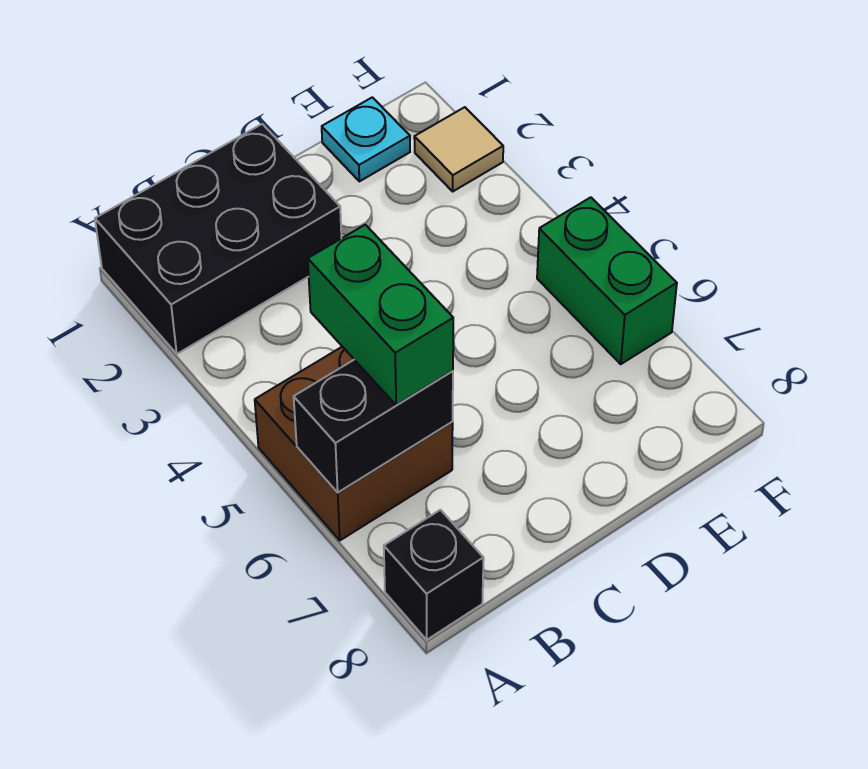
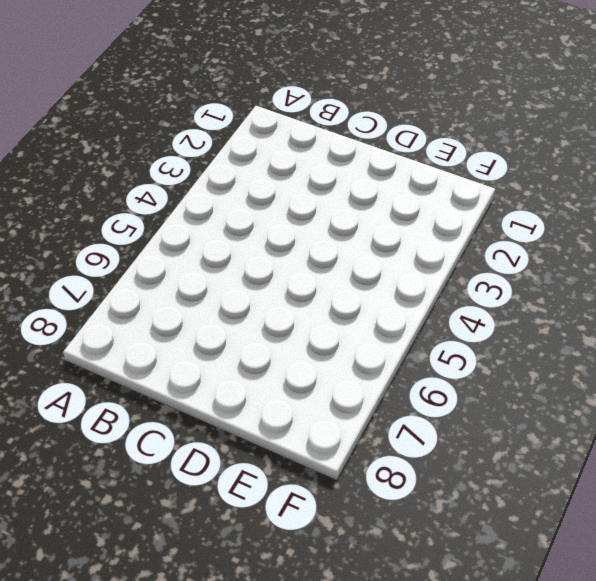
none -> black brick A1:C2 level 1
none -> brown brick A5:B6 level 1

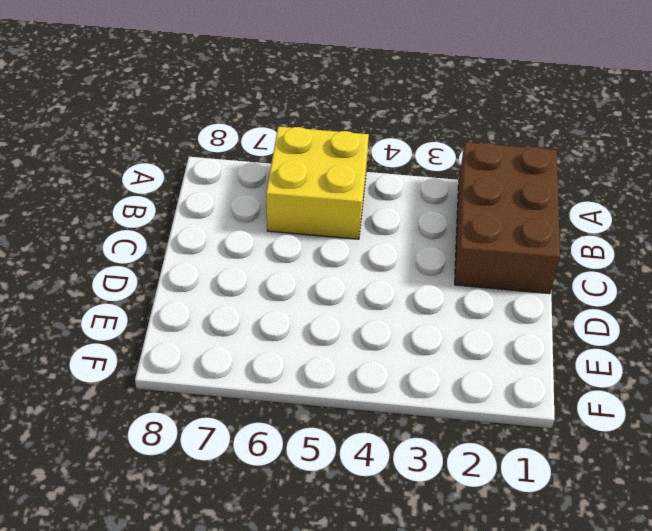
brown brick A1:C2 level 1 -> black brick A1:C2 level 1
yellow brick A5:B6 level 1 -> brown brick A5:B6 level 1
none -> black brick A8 level 1
none -> cyan plate E1 level 1

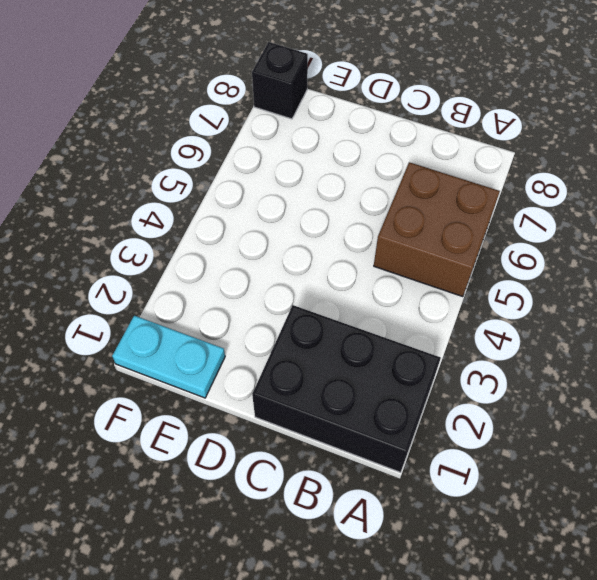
cyan plate E1:F1 level 1 -> cyan plate E1 level 1
black brick F8 level 1 -> black brick A8 level 1
none -> tan tile F2 level 1
none -> green brick F5:F6 level 1

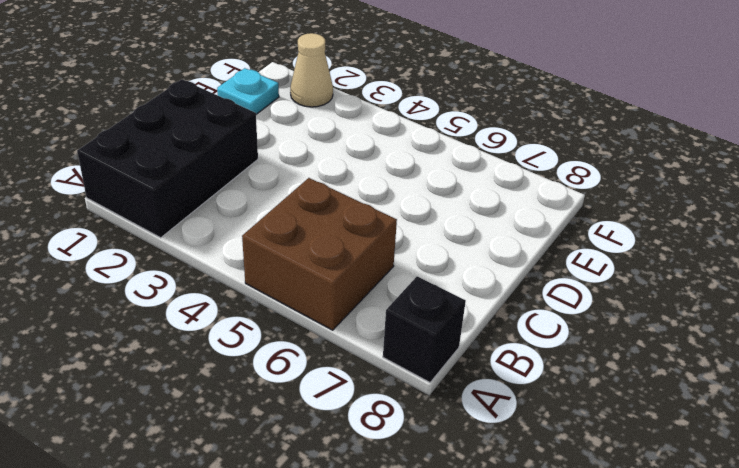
tan cone F2 level 1 -> tan tile F2 level 1
none -> green brick F5:F6 level 1
none -> black brick A6:B6 level 2

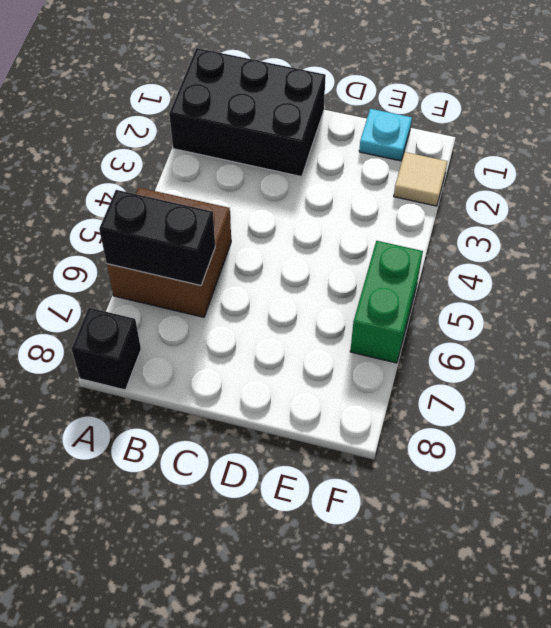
none -> green brick B5:B6 level 3

